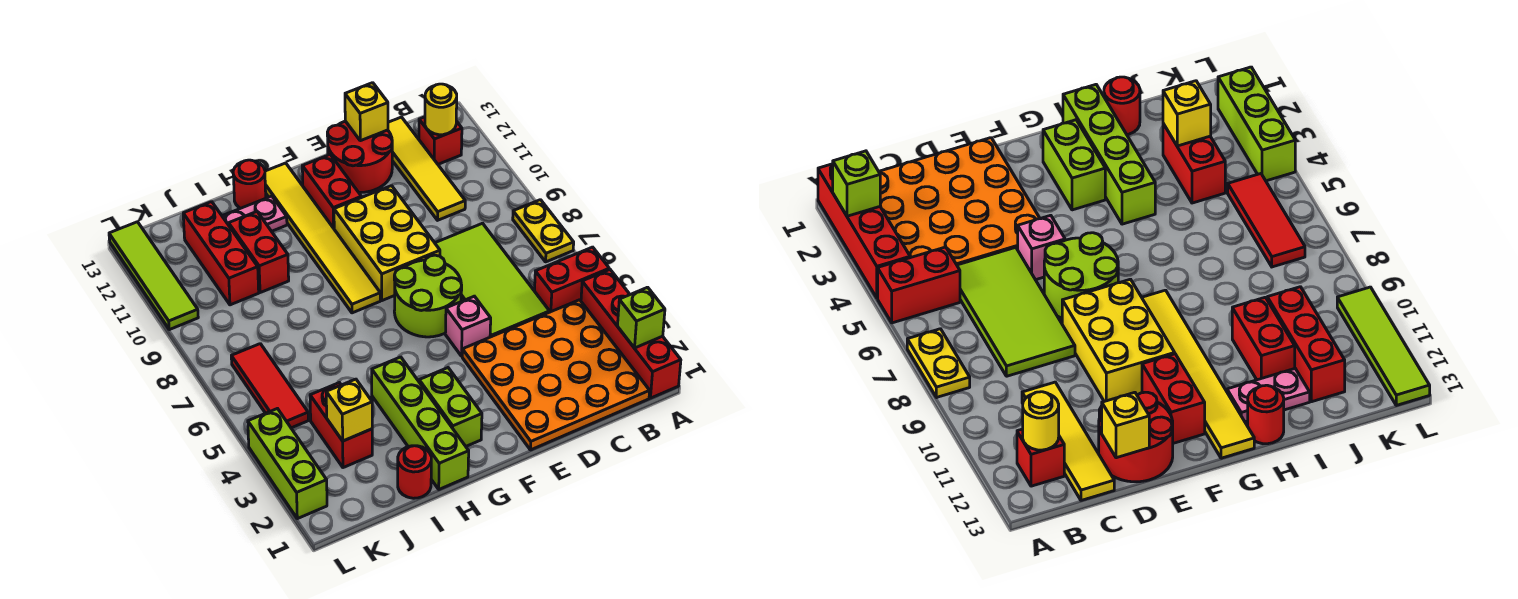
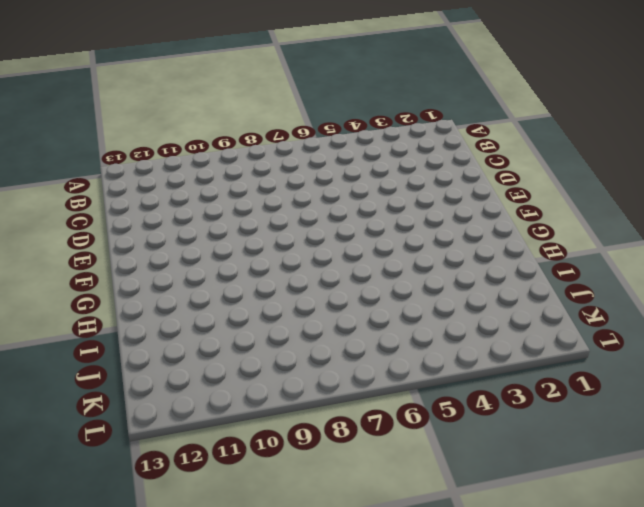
none -> red brick A1:A4 level 1
none -> red brick A5:B5 level 1
none -> yellow plate A7:A8 level 1

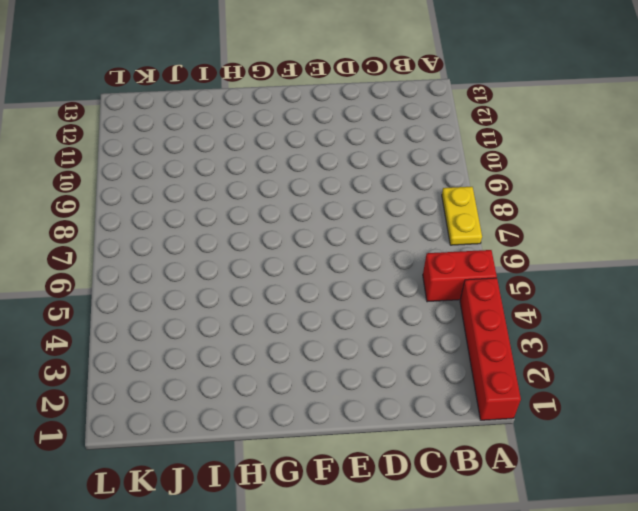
none -> orange plate B1:E4 level 1
none -> red brick B12 level 1
none -> lime tile C5:D8 level 1

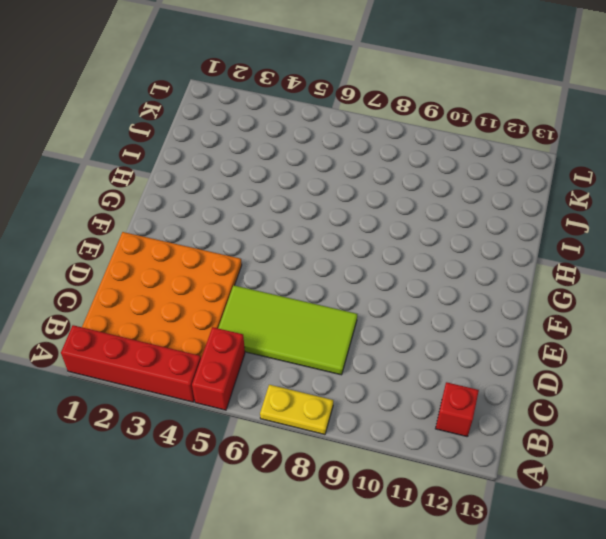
none -> yellow tile C10:C13 level 1
none -> red round brick D12:E13 level 1
none -> pink brick E5 level 1

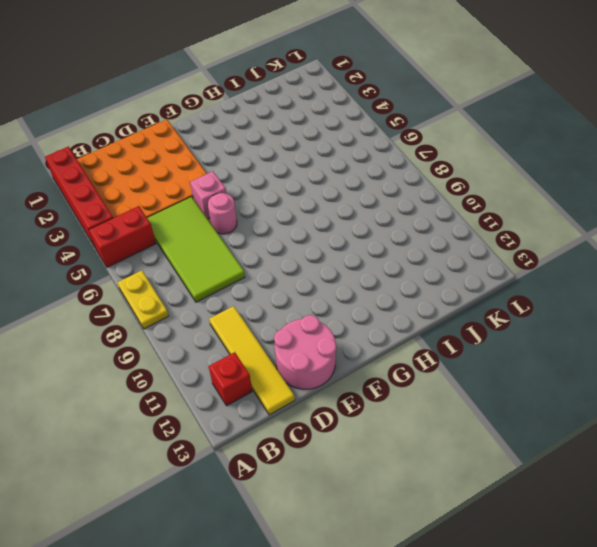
pink round brick D12:E13 level 1 -> red round brick D12:E13 level 1
pink round brick E6 level 1 -> lime round brick E6:F7 level 1
none -> yellow brick E8:F10 level 1
none -> red brick F11:F12 level 1
none -> lime brick G2:G3 level 1

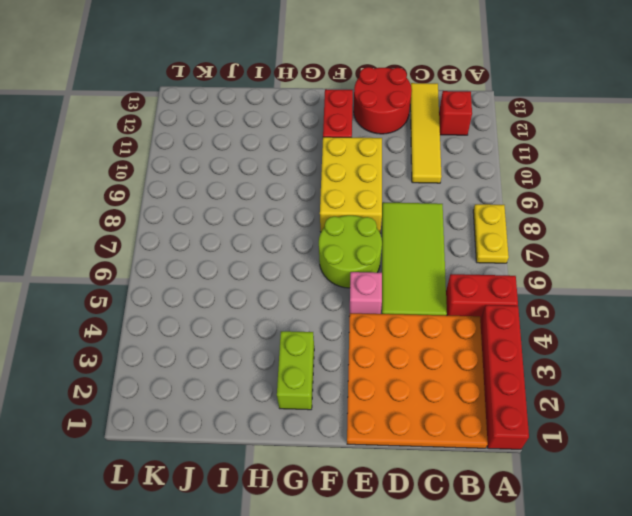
none -> yellow tile G8:G13 level 1
none -> lime brick H1:H4 level 1
none -> pink plate H12:I12 level 1

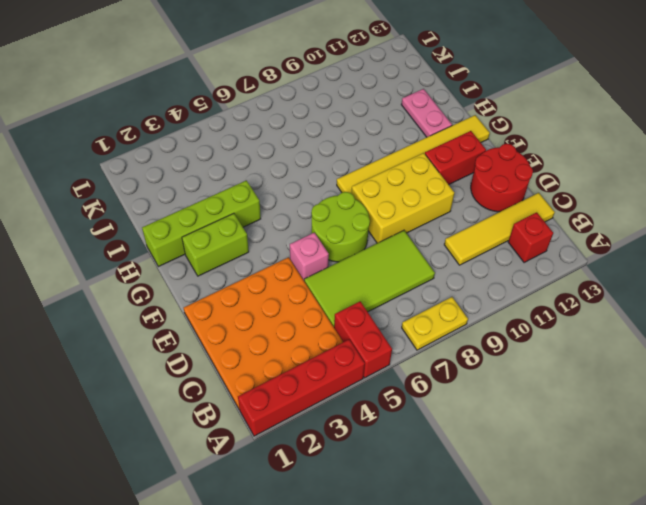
none -> red round brick H13 level 1
none -> red round brick I1 level 1
none -> red brick I10:I11 level 1

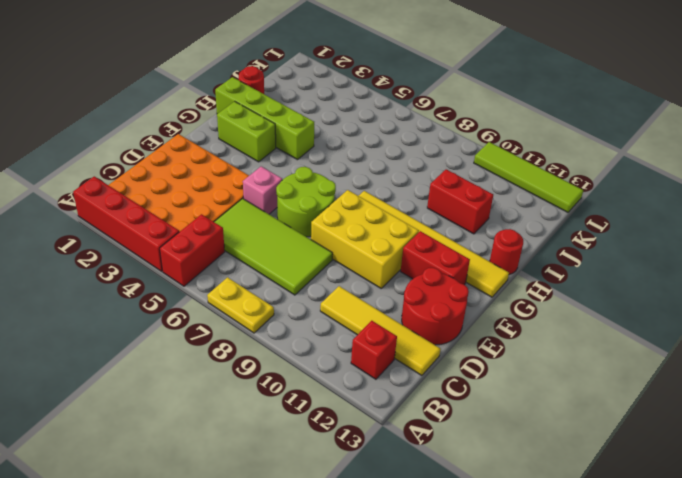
none -> pink plate H12:I12 level 1
none -> red brick J3:J4 level 1
none -> red brick J10:J12 level 1

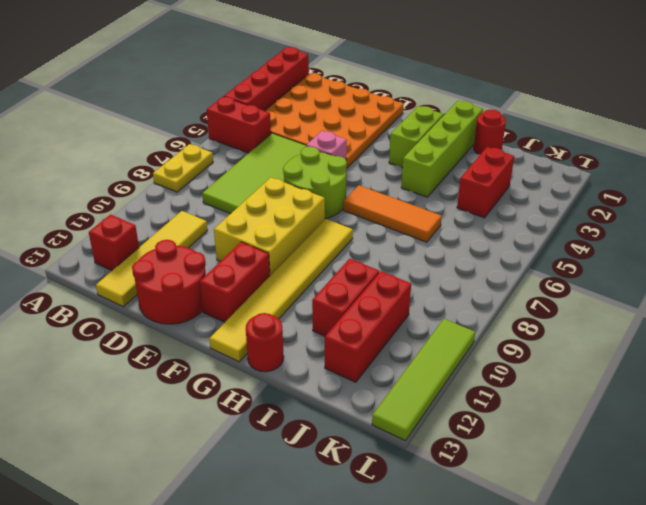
orange tile G6:I6 level 1 -> none
none -> pink plate H12:I12 level 1
none -> red tile K5:K7 level 1
none -> lime brick L2:L4 level 1

